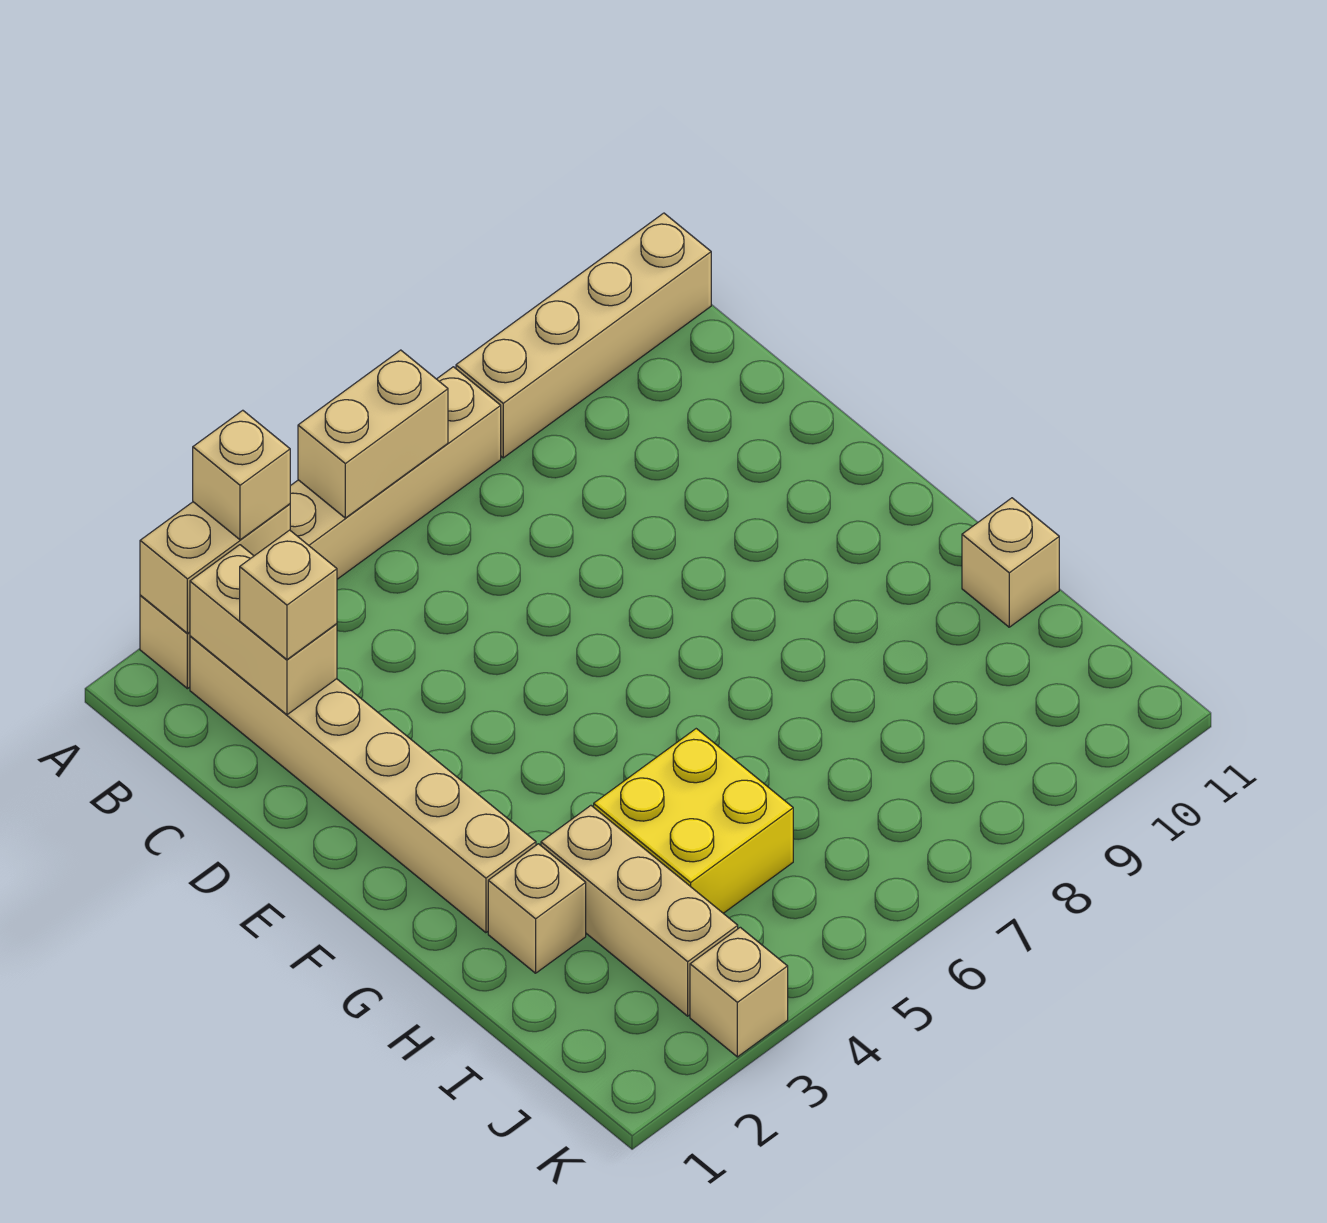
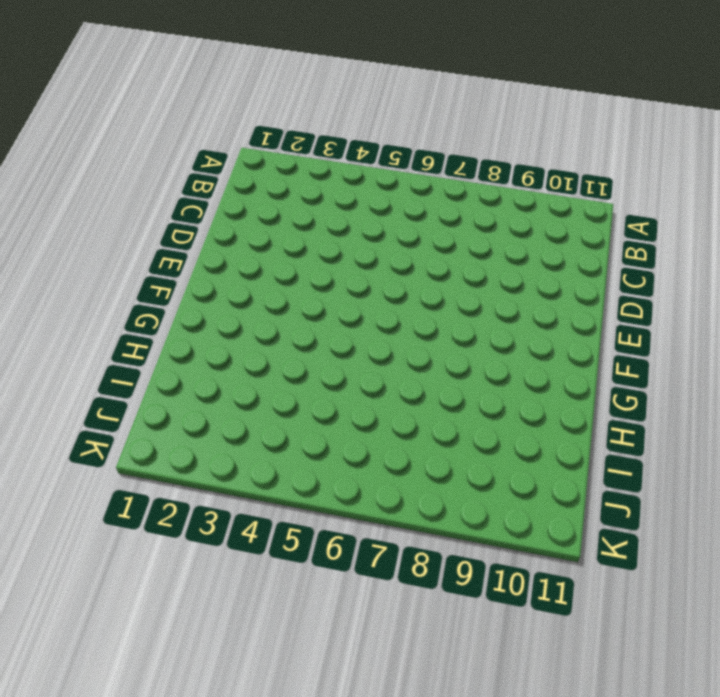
none -> tan brick A2:A7 level 1
none -> tan brick A8:A11 level 1
none -> tan brick B2:G2 level 1

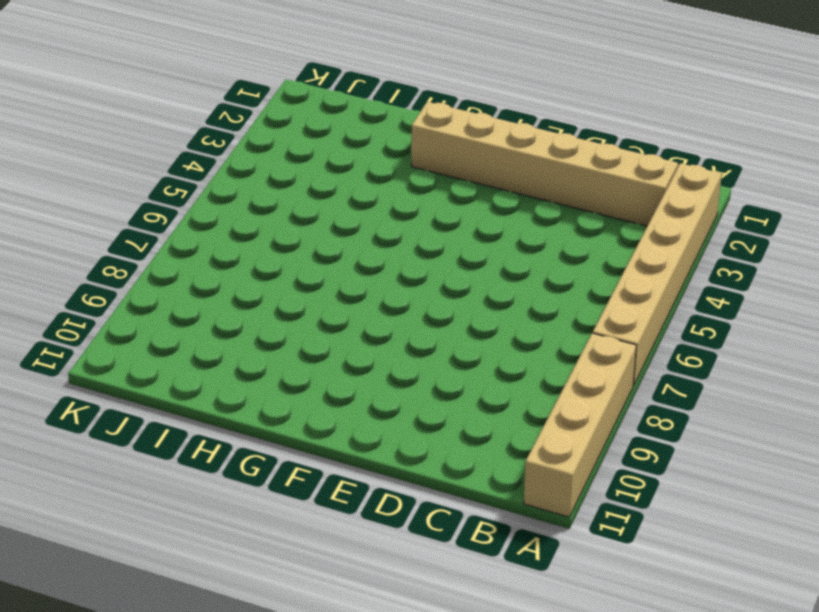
none -> tan brick H2 level 1
none -> tan brick H3:J3 level 1
none -> yellow brick H4:I5 level 1

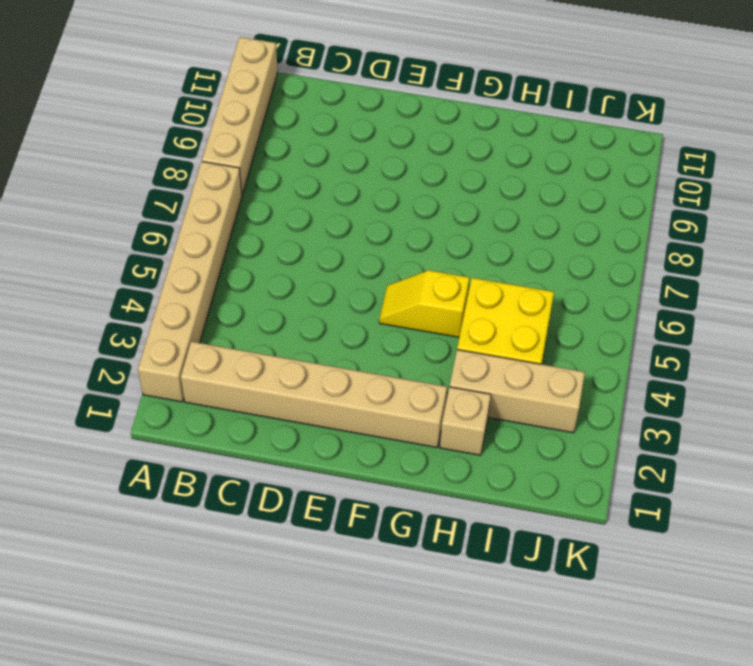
yellow slope F5:G5 level 1 top G -> none
none -> tan brick H11 level 1
none -> tan brick K3 level 1
none -> tan brick A2:A3 level 2

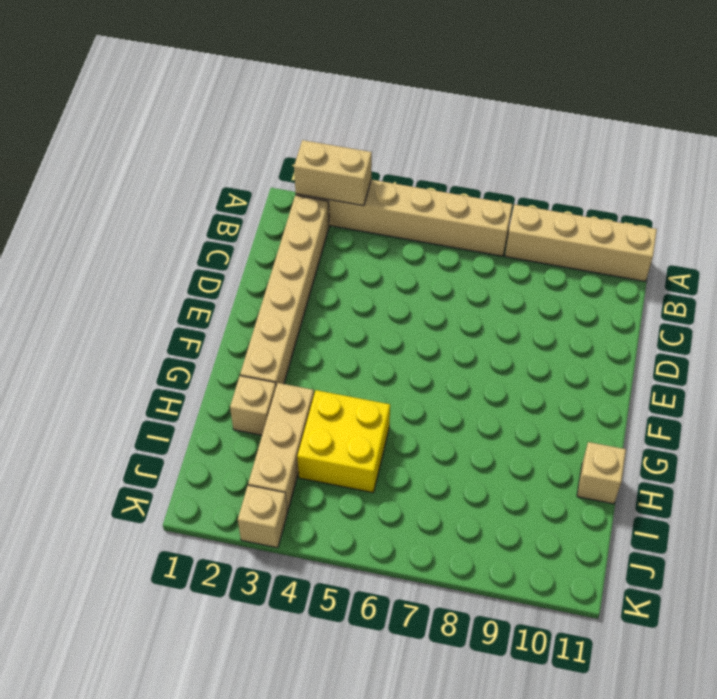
none -> tan brick A5:A6 level 2
none -> tan brick B2:C2 level 2
none -> tan brick A3 level 3

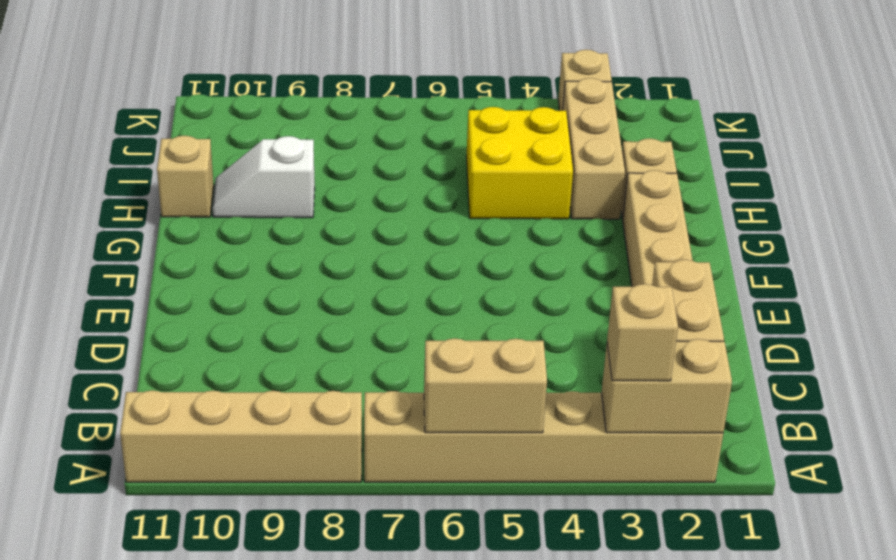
white slope H9:H10 level 1 top 9 -> none
none -> tan brick C2 level 3

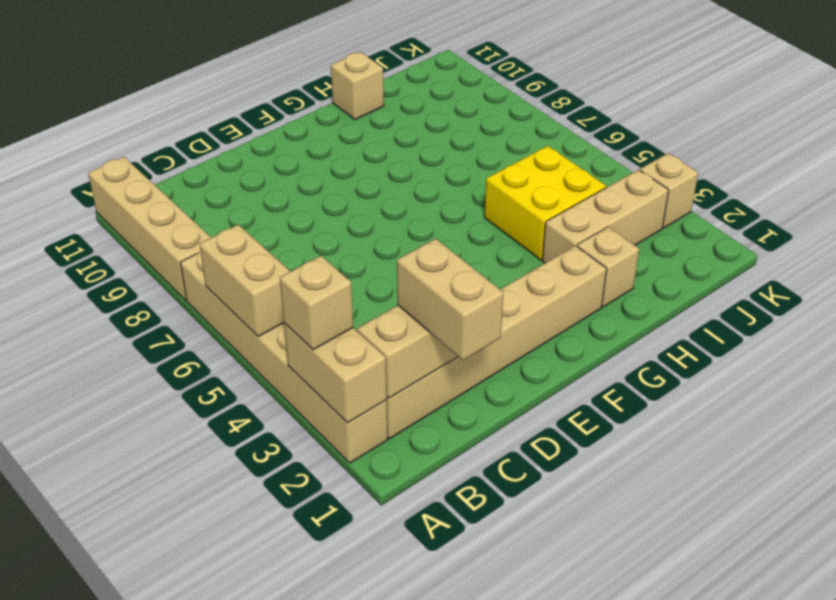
tan brick C1:C2 level 3 -> tan brick C2 level 3

